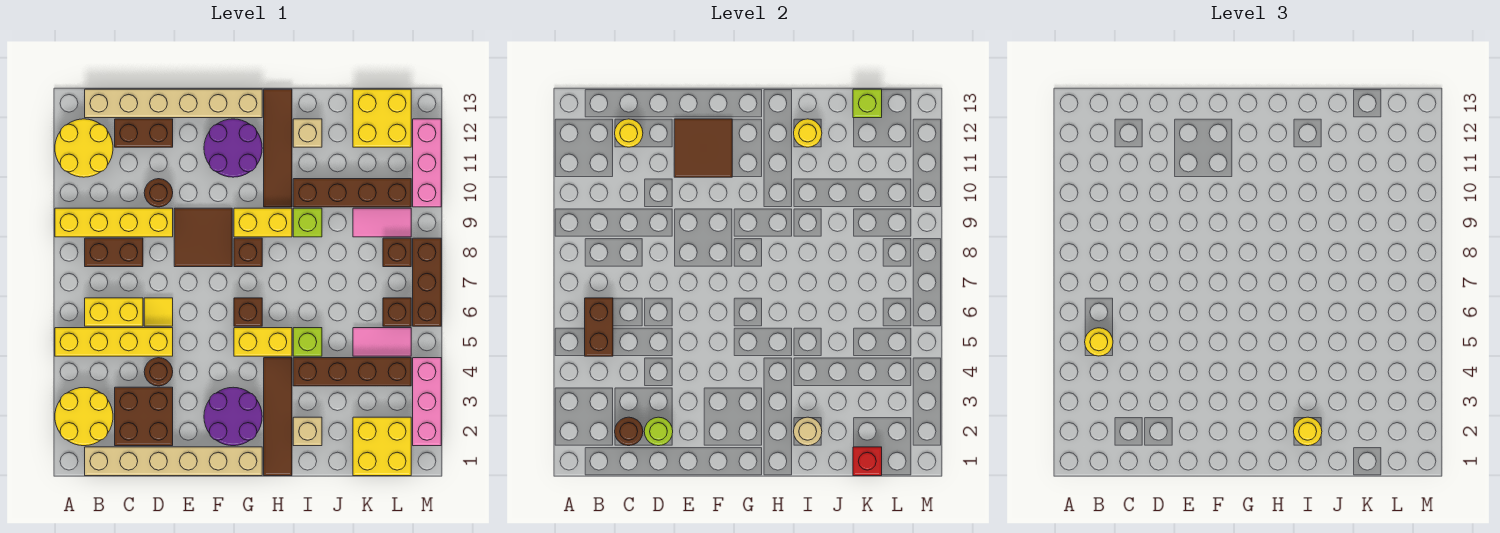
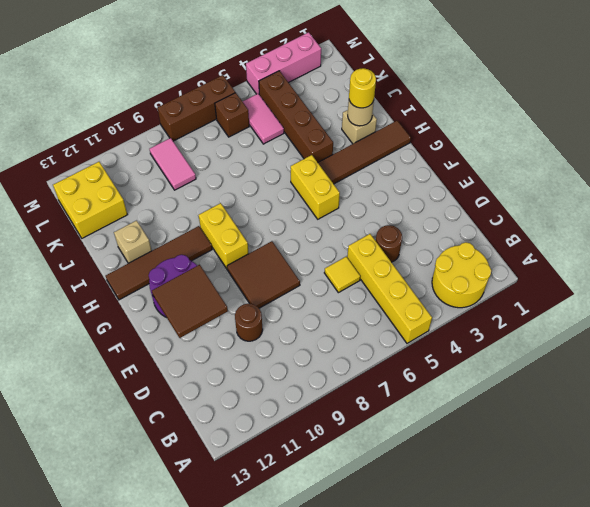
none -> yellow brick A9:D9 level 1
none -> yellow round brick A11:B12 level 1
none -> tan brick B1:G1 level 1
none -> yellow brick B6:C6 level 1

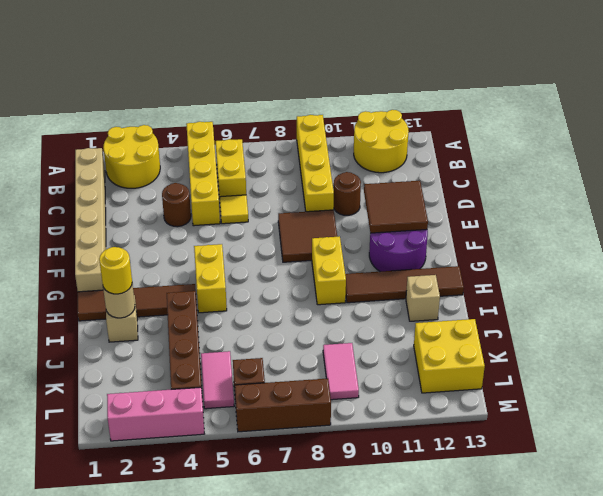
none -> brown brick B8:C8 level 1
none -> tan brick B13:G13 level 1
none -> brown brick C2:D3 level 1
none -> brown brick C12:D12 level 1

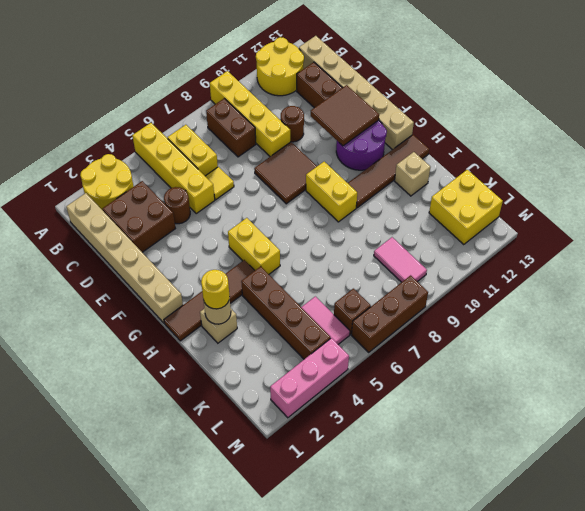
none -> purple round brick F2:G3 level 1
none -> brown brick G6 level 1
none -> brown brick G8 level 1
none -> lime brick I5 level 1

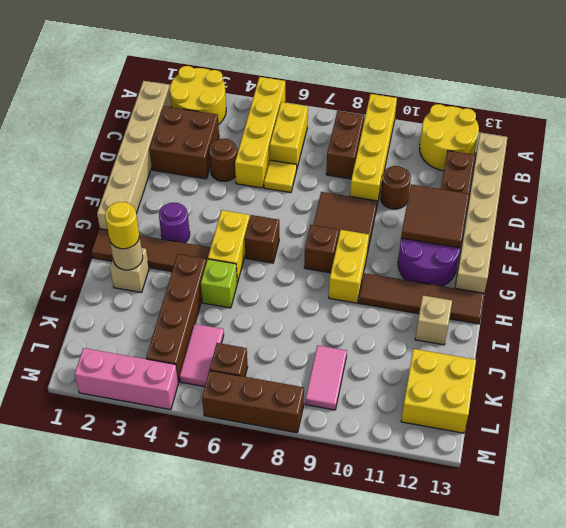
purple round brick G3 level 1 -> purple round brick F2:G3 level 1
none -> lime brick I9 level 1
none -> brown brick I10:L10 level 1
none -> yellow brick K1:L2 level 1
none -> brown brick L8 level 1

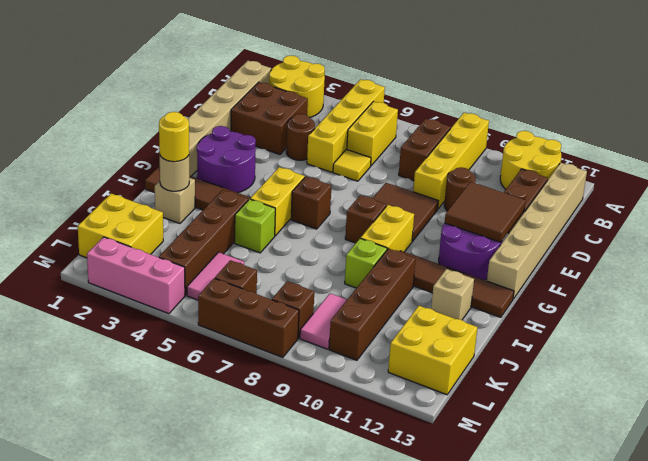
none -> pink brick M10:M12 level 1
none -> brown brick B5:B6 level 2
none -> brown round brick C2 level 2
none -> yellow round brick C12 level 2

